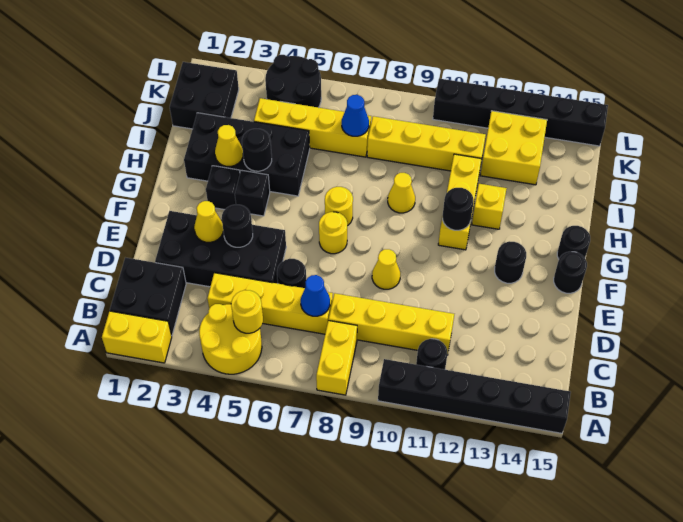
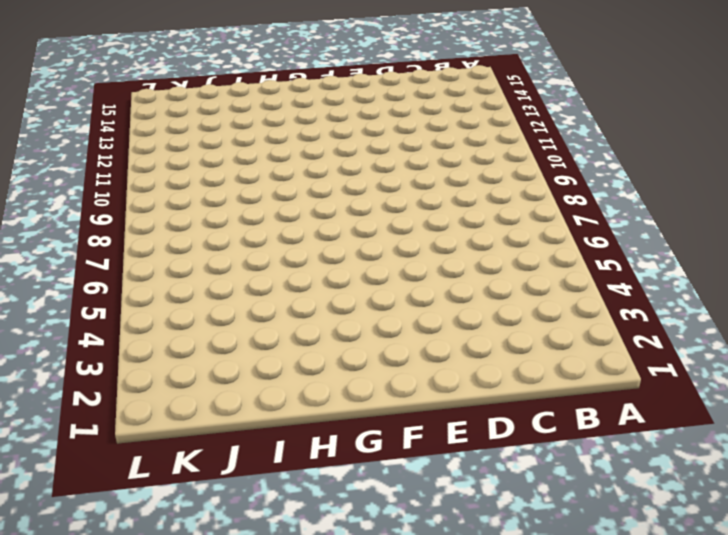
none -> yellow brick A1:A2 level 1
none -> yellow round brick A4:B5 level 1
none -> yellow brick A8:B8 level 1
none -> black brick A10:A15 level 1

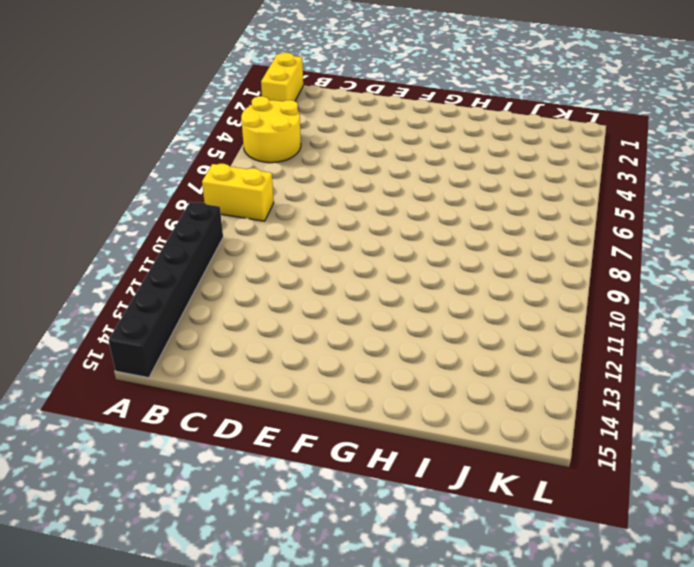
none -> black brick B1:C2 level 1
none -> black round brick B11 level 1
none -> yellow brick C4:C7 level 1
none -> yellow brick C8:C11 level 1

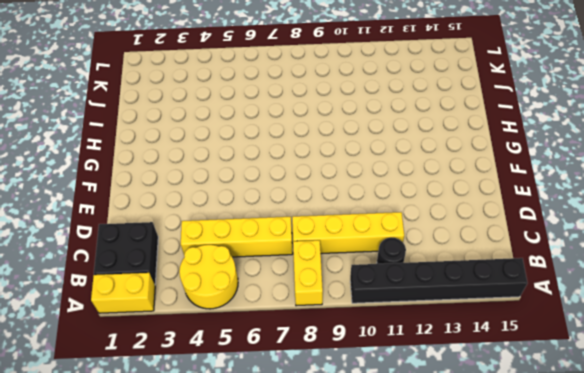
none -> black brick D2:E5 level 1
none -> black round brick D6 level 1
none -> yellow cone E9 level 1
none -> yellow round brick F7 level 1

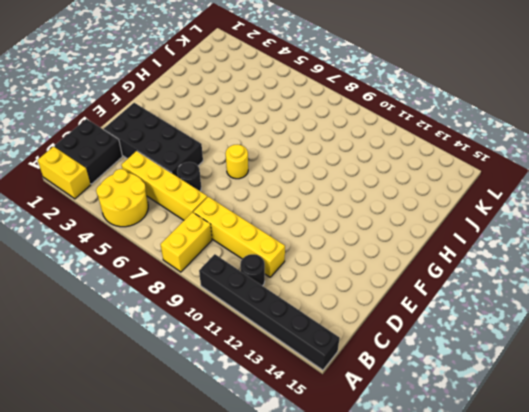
none -> yellow cone E9 level 1
none -> black round brick F13 level 1
none -> black round brick F15 level 1
none -> black brick G3 level 1

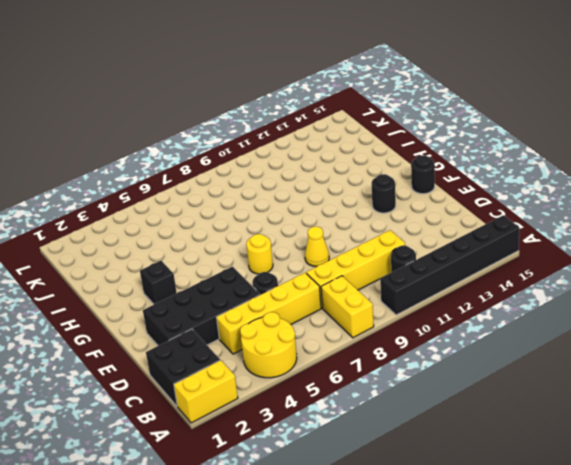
none -> black brick G4 level 1
none -> yellow round brick G7 level 1
none -> yellow brick G11:I11 level 1
none -> black round brick G15 level 1

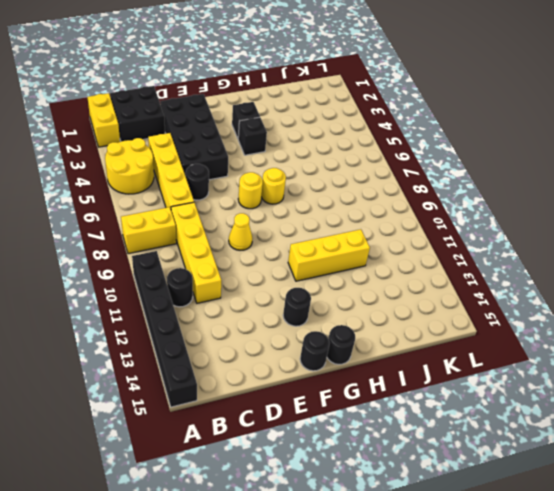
none -> black brick H2:I5 level 1
none -> yellow cone H9 level 1
none -> yellow brick H12 level 1
none -> black brick J1:K2 level 1

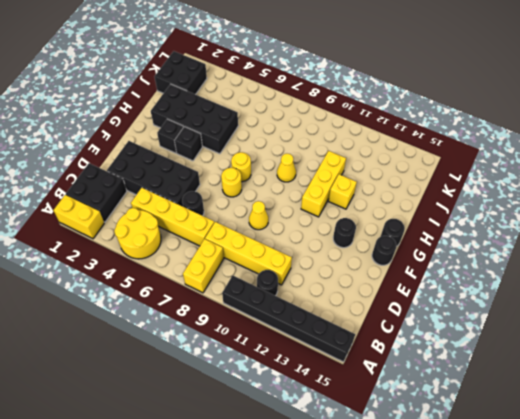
none -> yellow brick J4:J7 level 1
none -> yellow brick J8:J11 level 1
none -> yellow brick J12:K13 level 1
none -> black round brick K4:L5 level 1

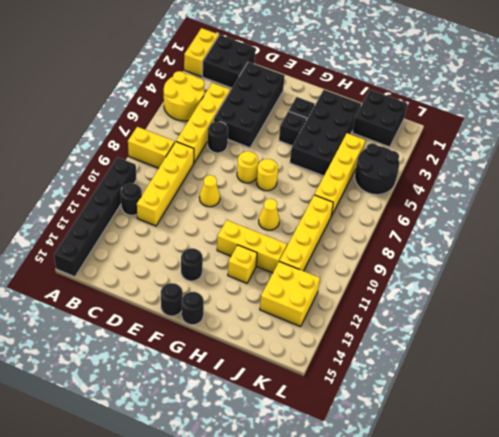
none -> black brick L10:L15 level 1
none -> yellow round brick B5 level 2
none -> blue cone C7 level 2
none -> yellow cone E3 level 2

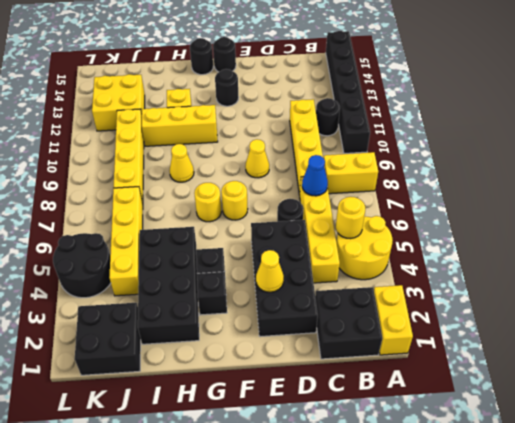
none -> black brick L10:L15 level 1
none -> black round brick E4 level 2
none -> black round brick G11 level 2
none -> yellow cone H3 level 2

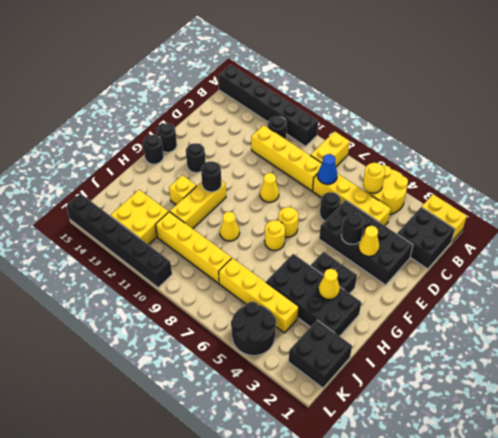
none -> black round brick H4 level 2
none -> blue cone J7 level 2

